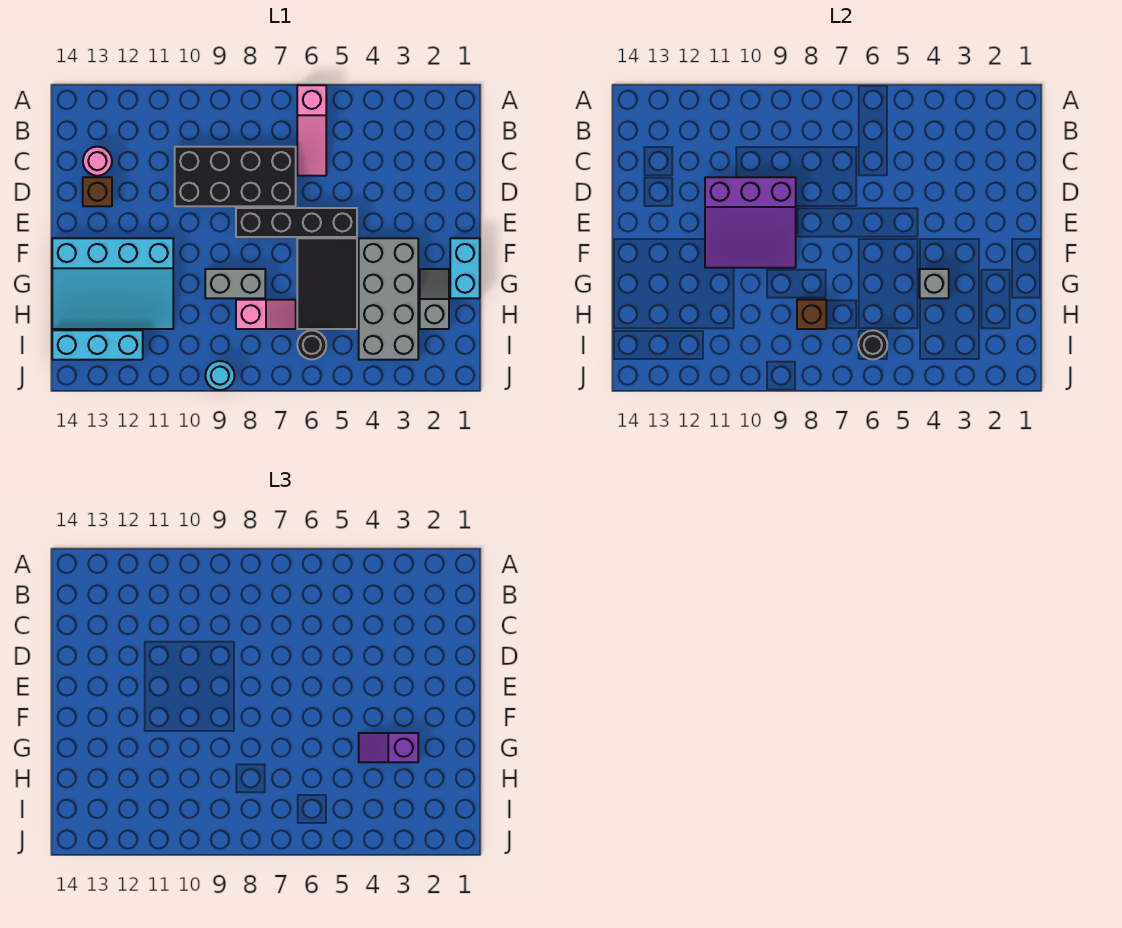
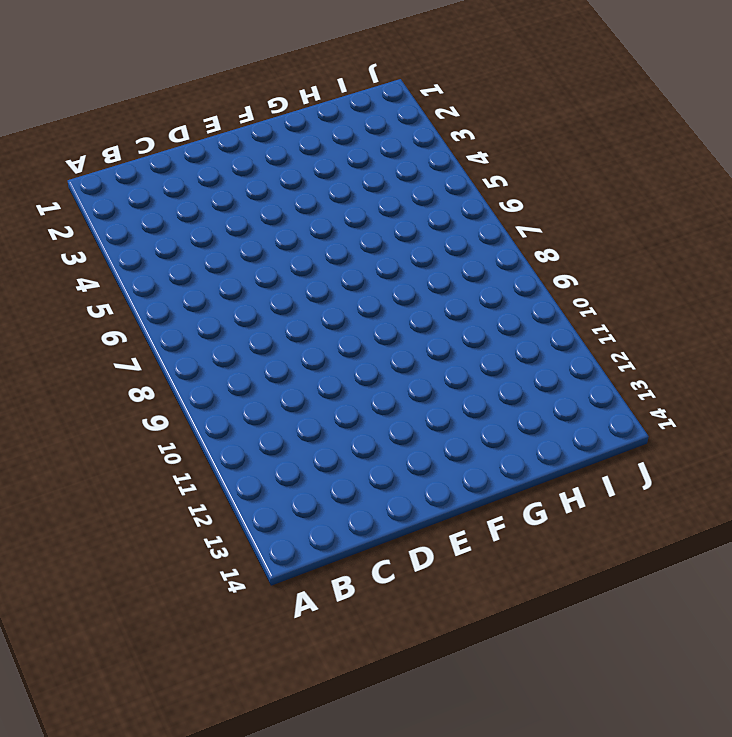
none -> pink slope A6:C6 level 1 top A
none -> black brick C7:D10 level 1
none -> pink round brick C13 level 1

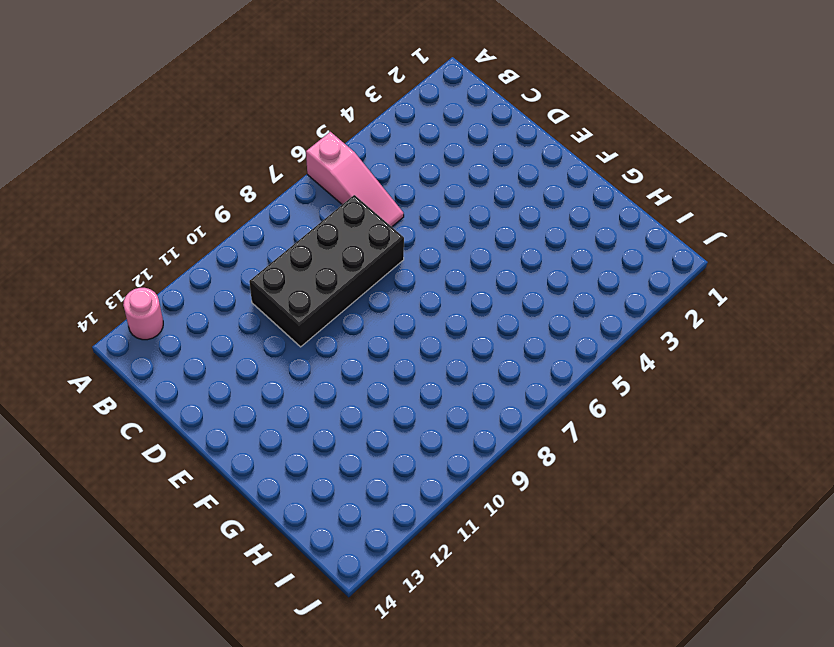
pink round brick A13 level 1 -> pink round brick C13 level 1
none -> brown brick D13 level 1
none -> black brick E5:E8 level 1
none -> cyan brick F1:G1 level 1

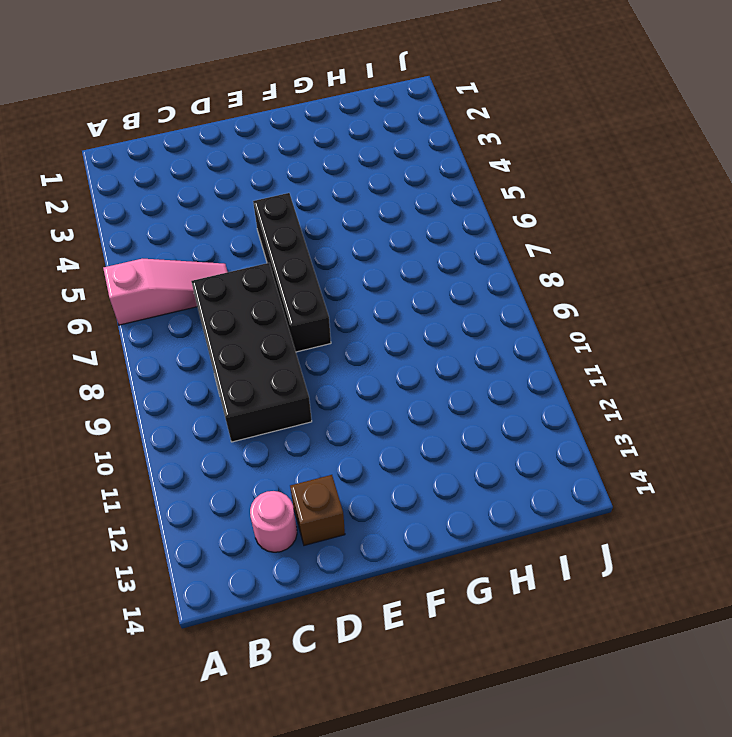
none -> cyan brick F1:G1 level 1
none -> grey brick F3:I4 level 1
none -> black tile F5:H6 level 1

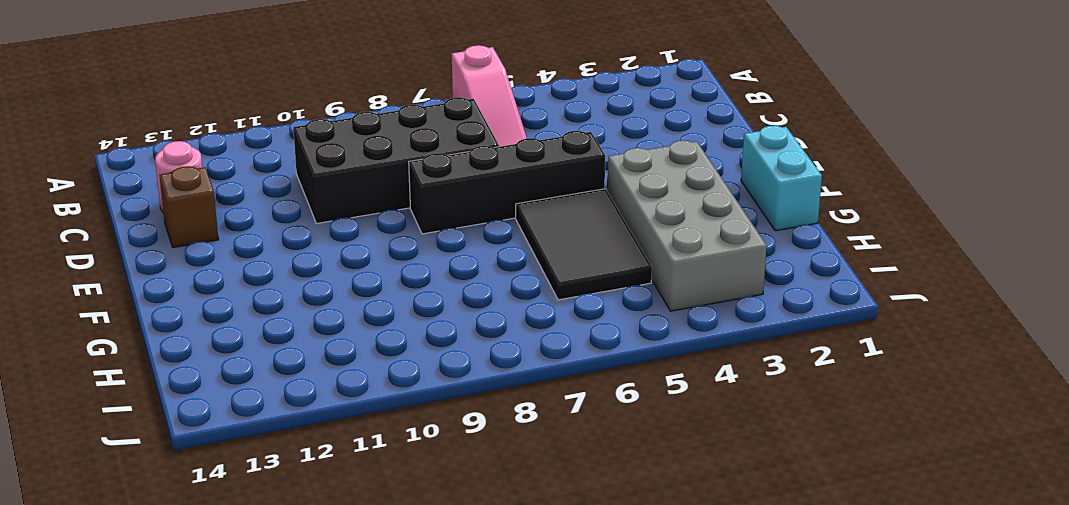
none -> cyan slope F11:H14 level 1 top F
none -> grey slope G2:H2 level 1 top H
none -> grey brick G8:G9 level 1

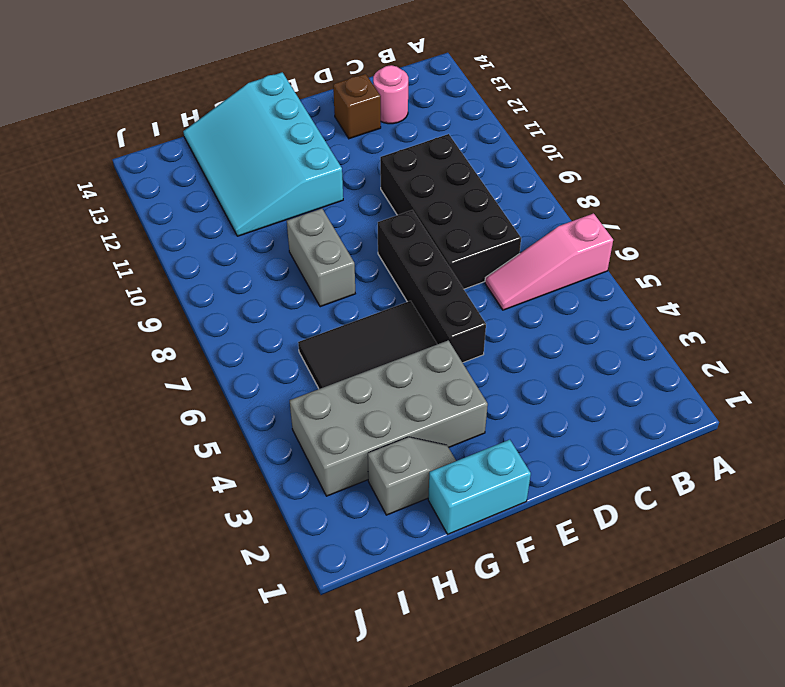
none -> pink slope H7:H8 level 1 top 8
none -> black round brick I6 level 1
none -> cyan brick I12:I14 level 1

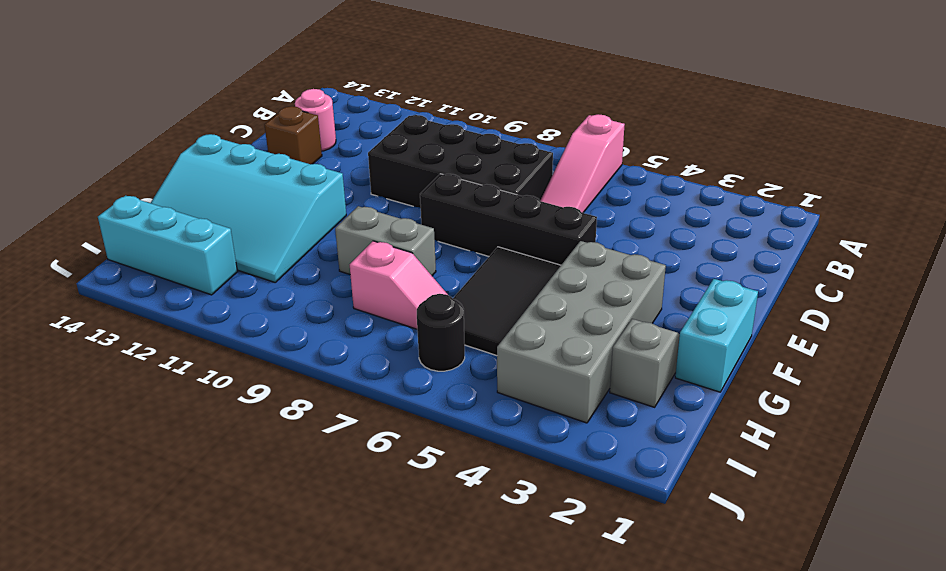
none -> cyan round brick J9 level 1
none -> purple slope D9:F11 level 2 top D
none -> grey brick G4 level 2

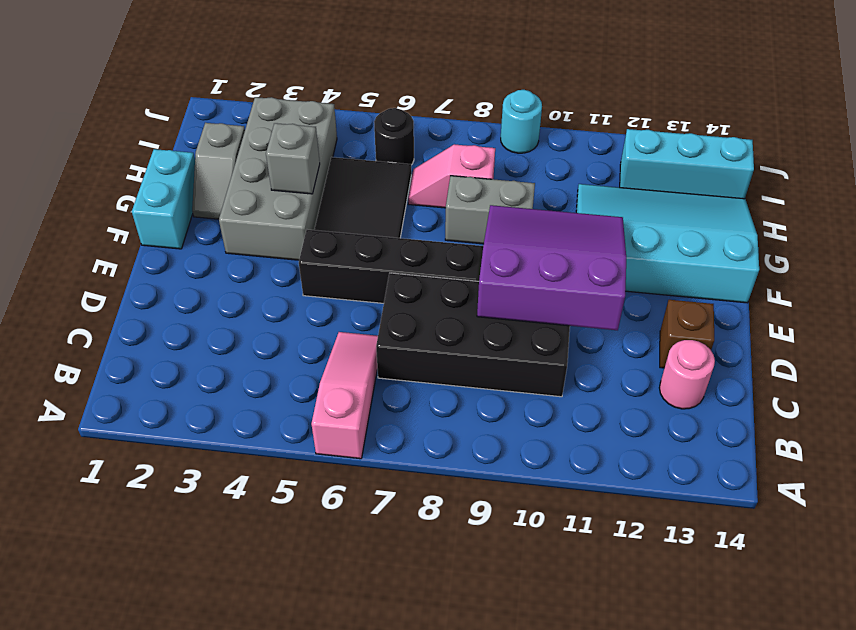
none -> brown brick H8 level 2
none -> black round brick I6 level 2
none -> purple slope G3:G4 level 3 top 3

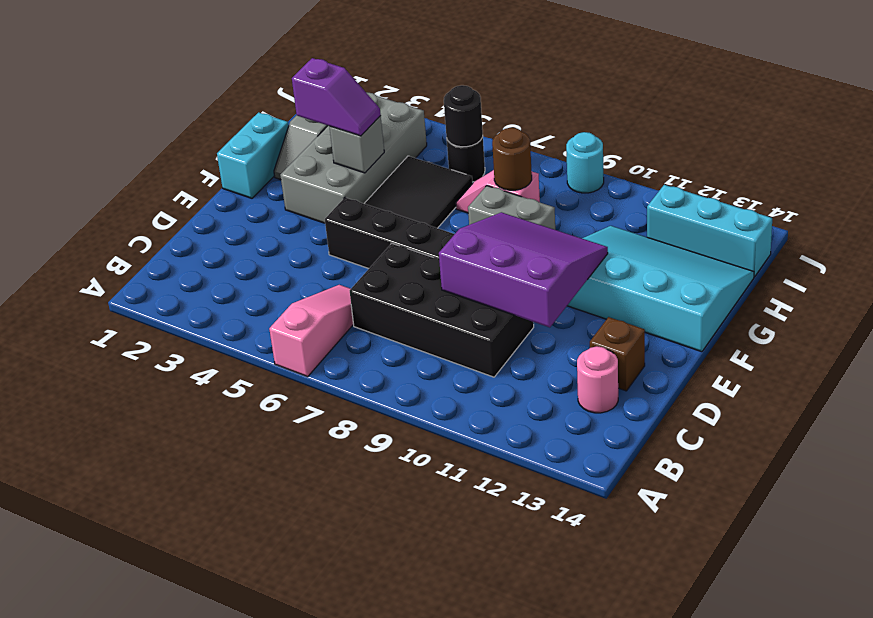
brown round brick H8 level 2 -> brown brick H8 level 2

